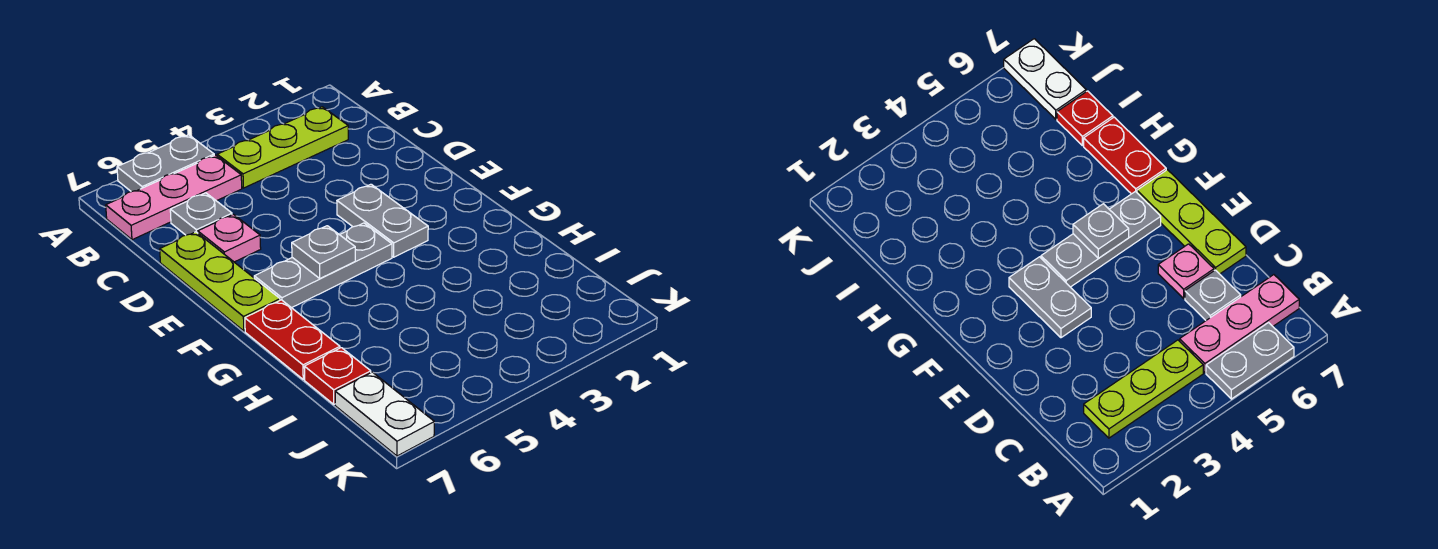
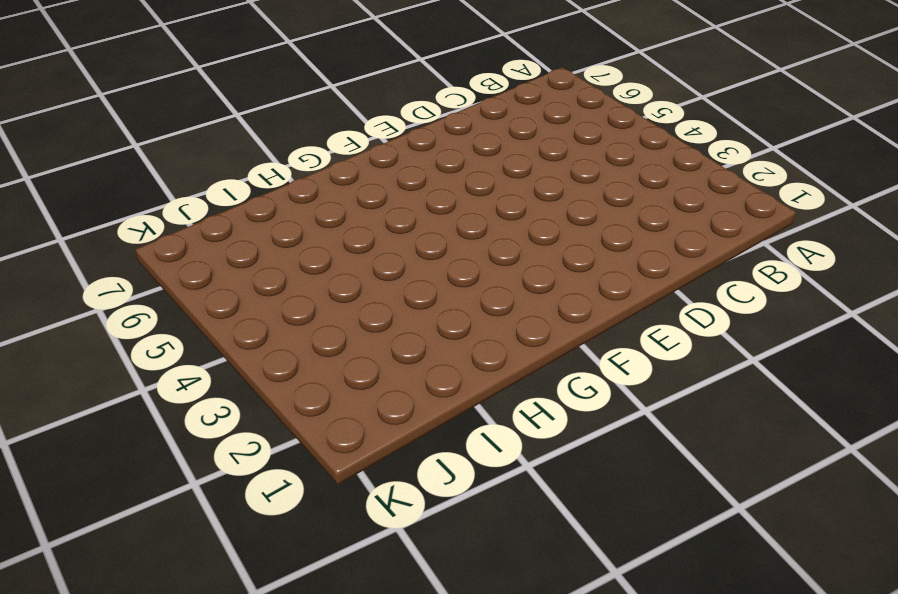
none -> grey plate A5:A6 level 1
none -> lime plate B2:B4 level 1
none -> pink plate B5:B7 level 1

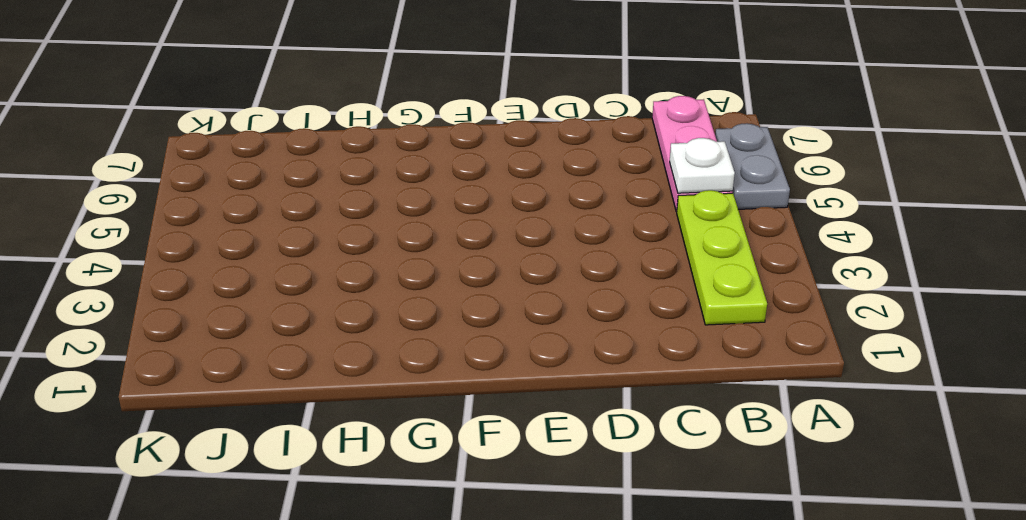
white plate B5 level 2 -> none
none -> grey plate C6 level 1
none -> pink plate D6 level 1
none -> lime plate D7:F7 level 1

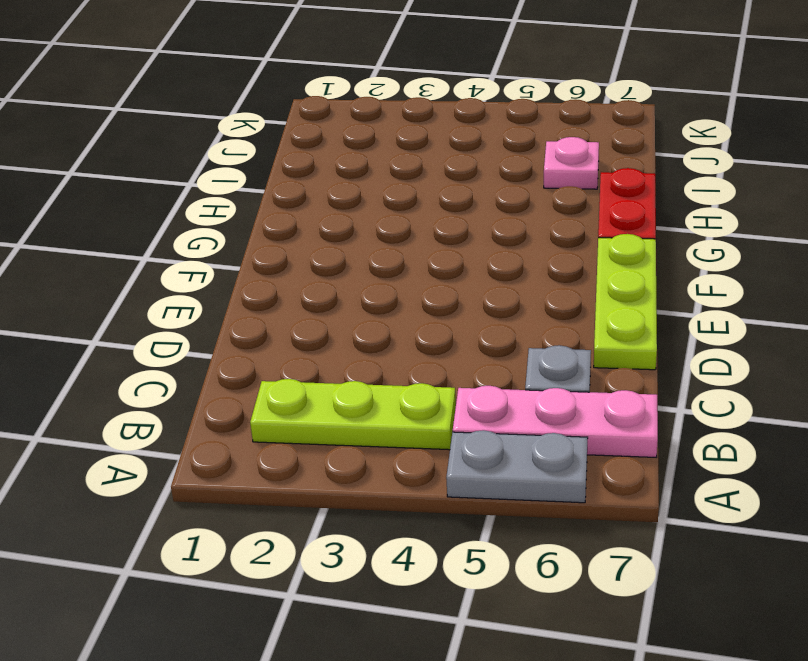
pink plate I6 level 1 -> pink plate D6 level 1
none -> grey plate E3:F3 level 1
none -> grey plate F4:F6 level 1
none -> red plate I7 level 1

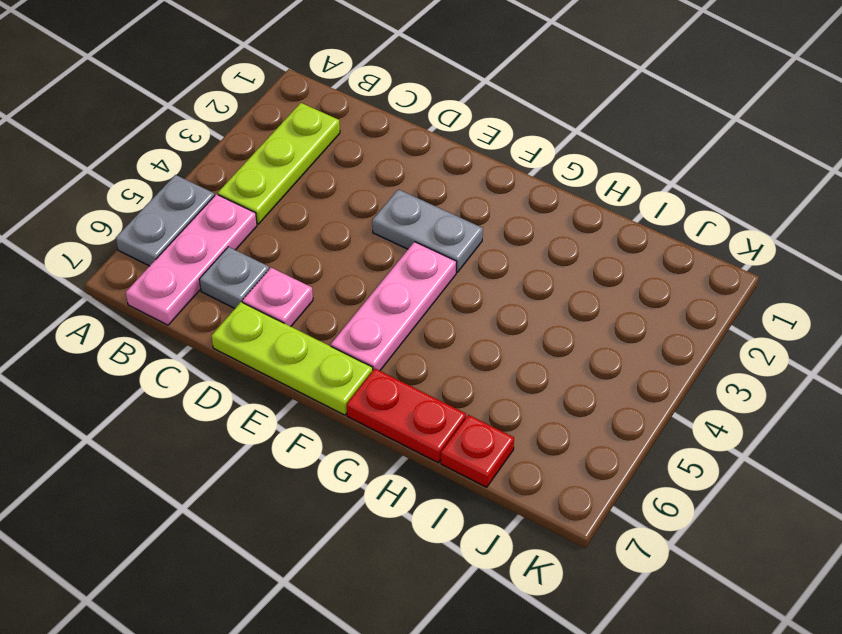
pink plate F4:F6 level 1 -> grey plate F4:F6 level 1
none -> white plate J7:K7 level 1
none -> grey plate F5 level 2

